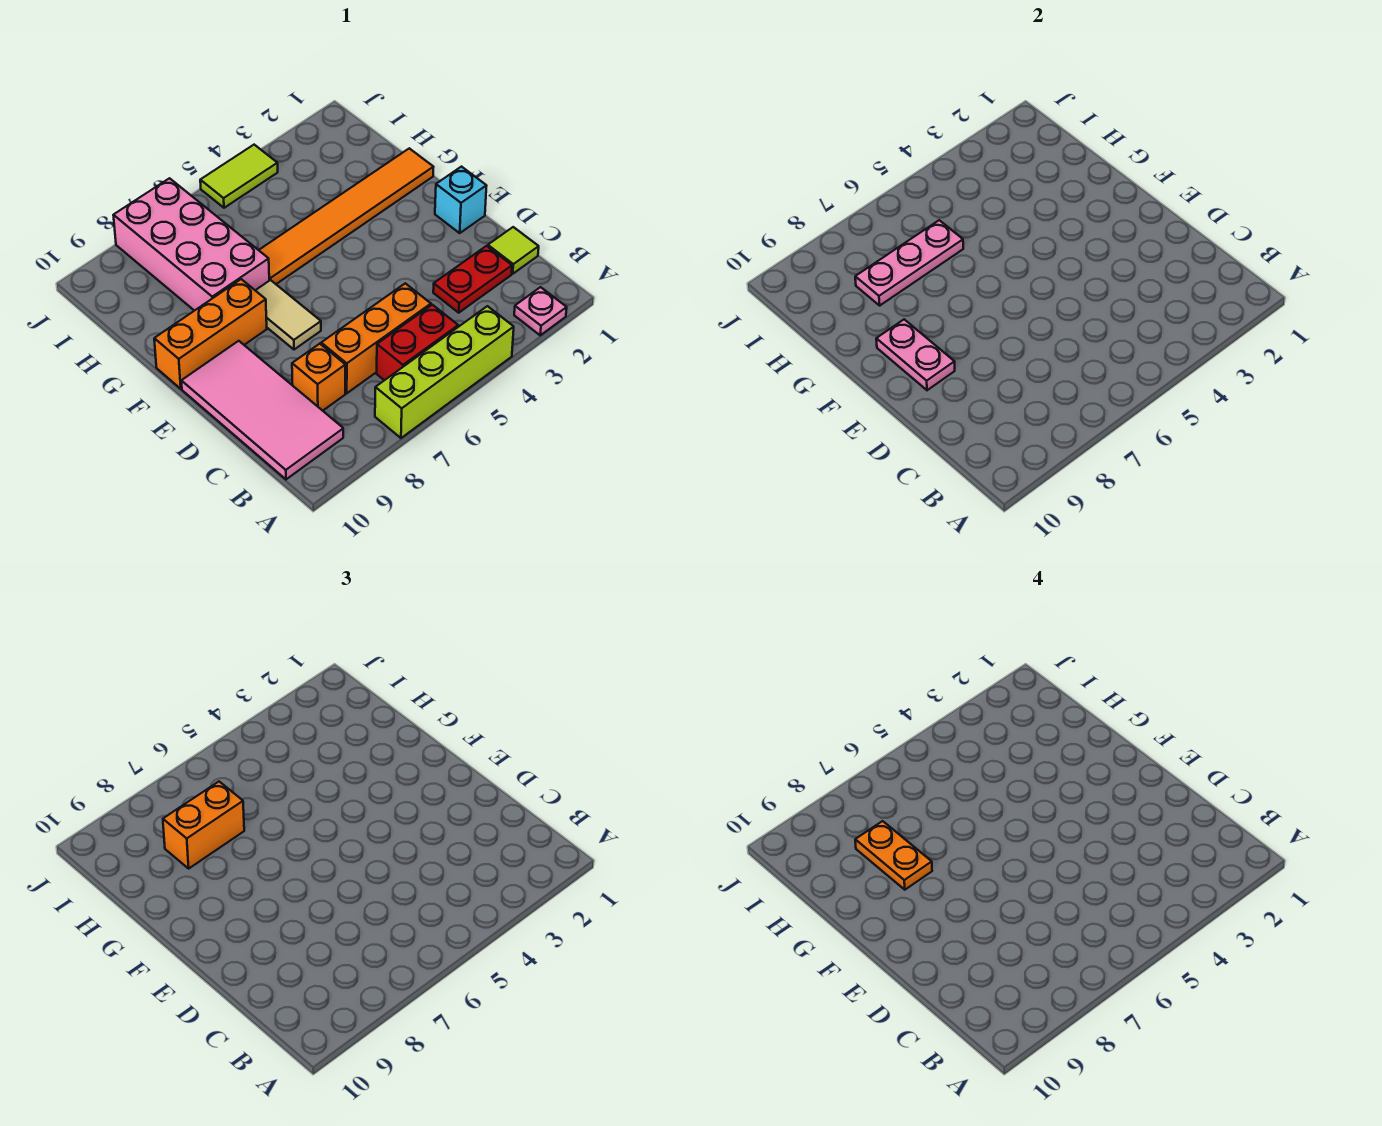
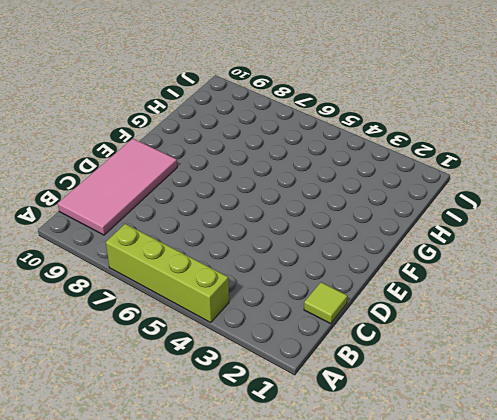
none -> pink plate A2 level 1
none -> red brick B5:B6 level 1
none -> red plate C2:C3 level 1

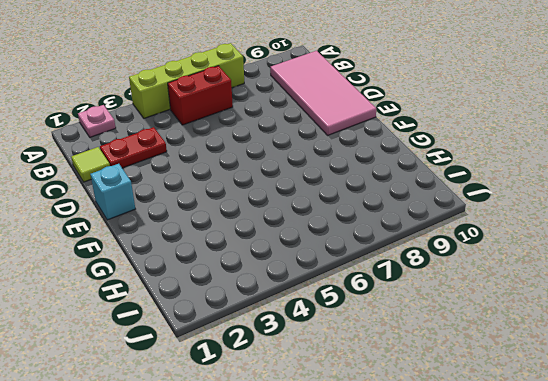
none -> orange brick C5:C7 level 1
none -> orange brick C8 level 1
none -> tan tile E7:F7 level 1

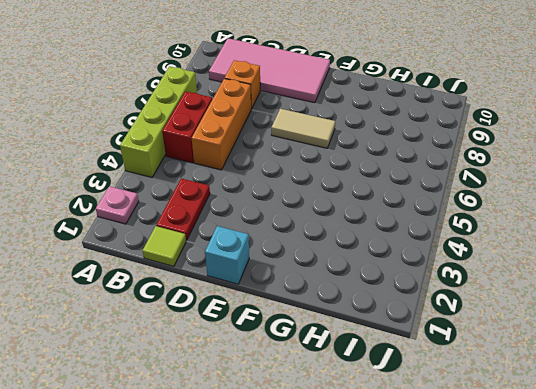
none -> orange brick F8:F10 level 1
none -> orange tile G1:G6 level 1
none -> pink brick G7:J8 level 1

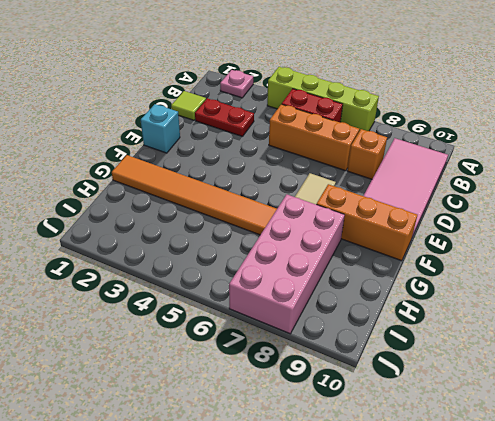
none -> lime tile J4:J5 level 1
none -> pink plate E9:F9 level 2
none -> pink plate H6:H8 level 2

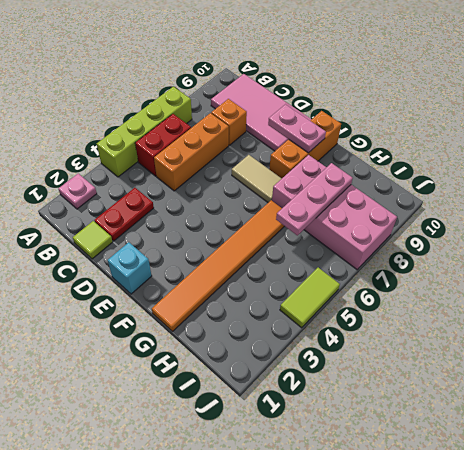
none -> orange brick H7:H8 level 3
none -> orange plate G8:H8 level 4

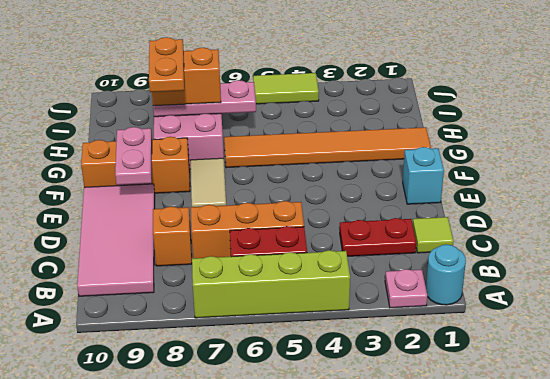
cyan round brick A1 level 1 -> none

